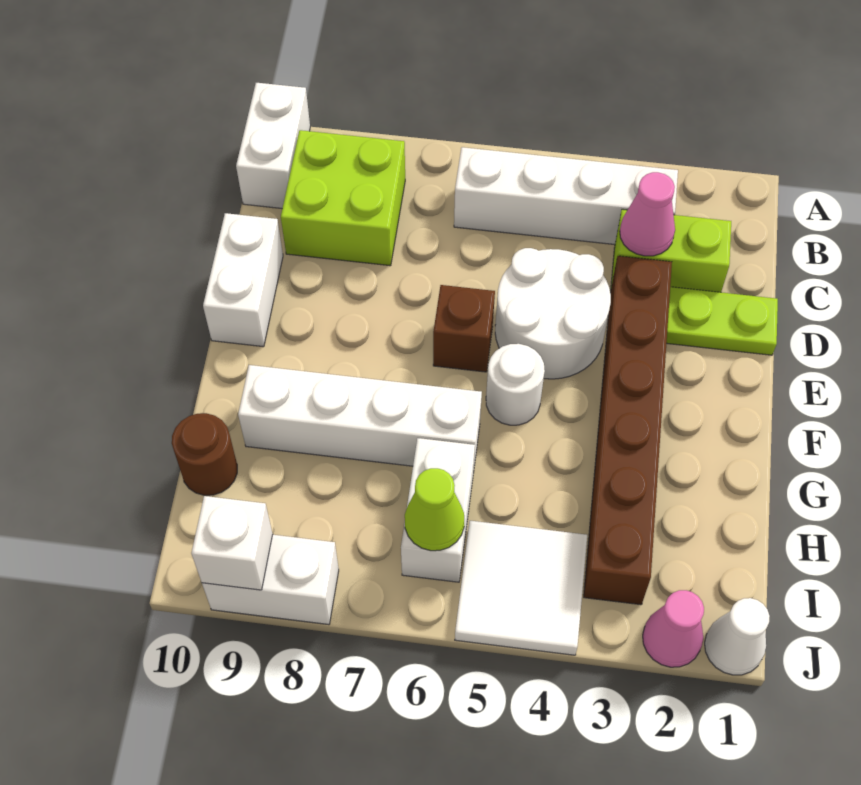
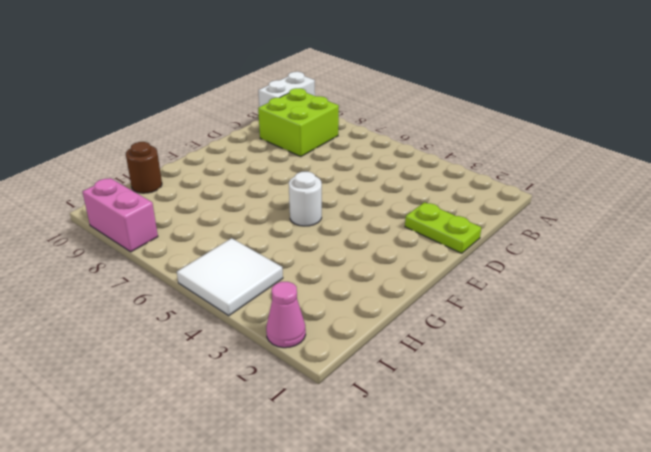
pink brick J8:J9 level 1 -> white brick J8:J9 level 1
none -> white brick B3:B6 level 1
none -> lime brick C2:C3 level 1
none -> brown brick D3:I3 level 1

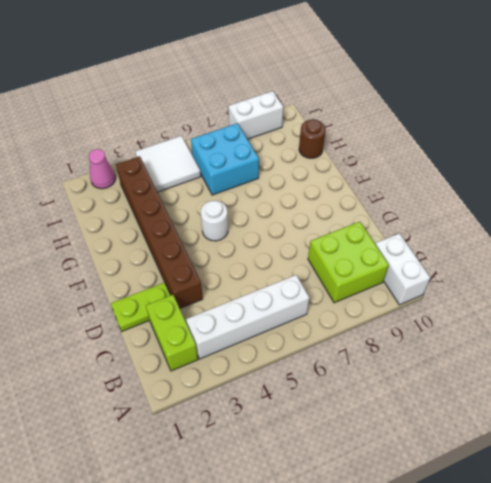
lime brick B2:C2 level 1 -> lime brick C2:C3 level 1
cyan brick H6:I7 level 1 -> white brick H6:I6 level 1
none -> white round brick D4:E5 level 1
none -> white brick D10:E10 level 1
none -> brown brick E6 level 1

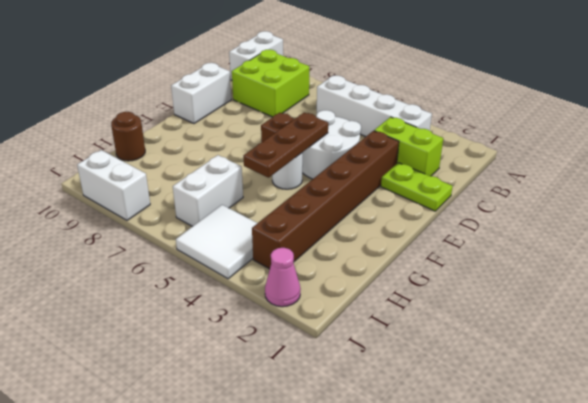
brown plate E5:G5 level 2 -> none
none -> white brick G6:G9 level 1
none -> white cone J1 level 1
none -> pink cone C3 level 2

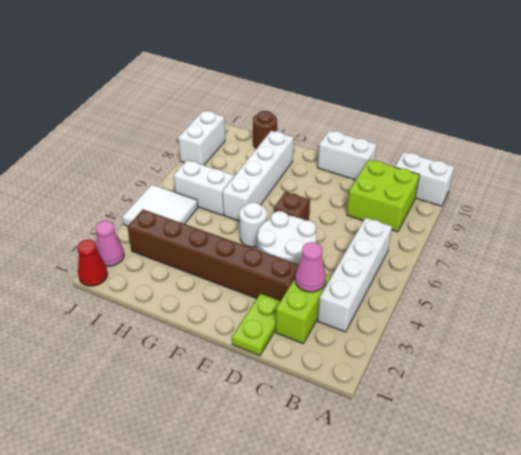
red cone J1 level 1 -> white cone J1 level 1
none -> lime cone I6 level 2
none -> white brick J9 level 2

